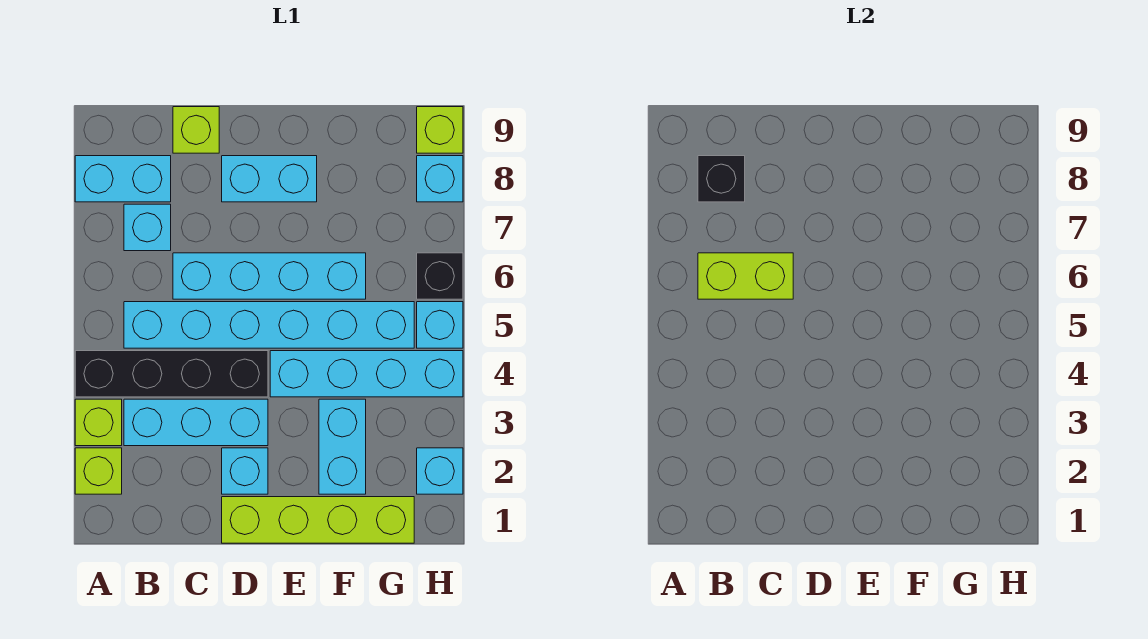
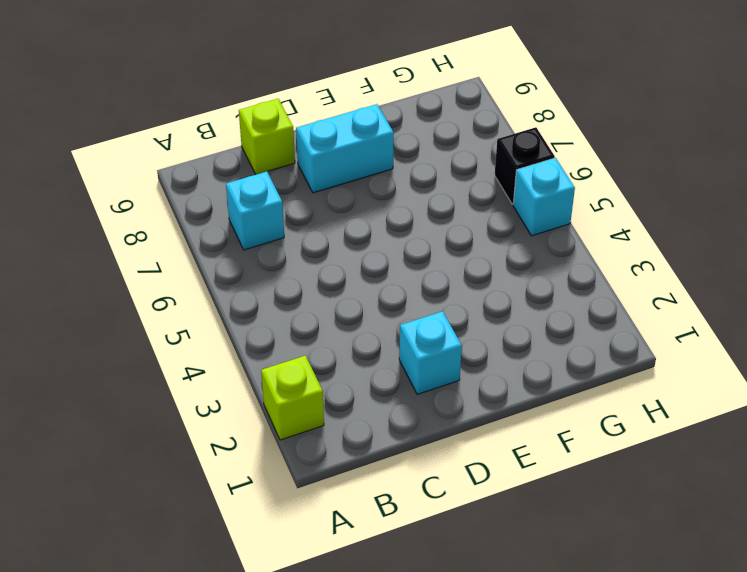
none -> lime brick A3 level 1
none -> black brick A4:D4 level 1
none -> cyan brick A8:B8 level 1

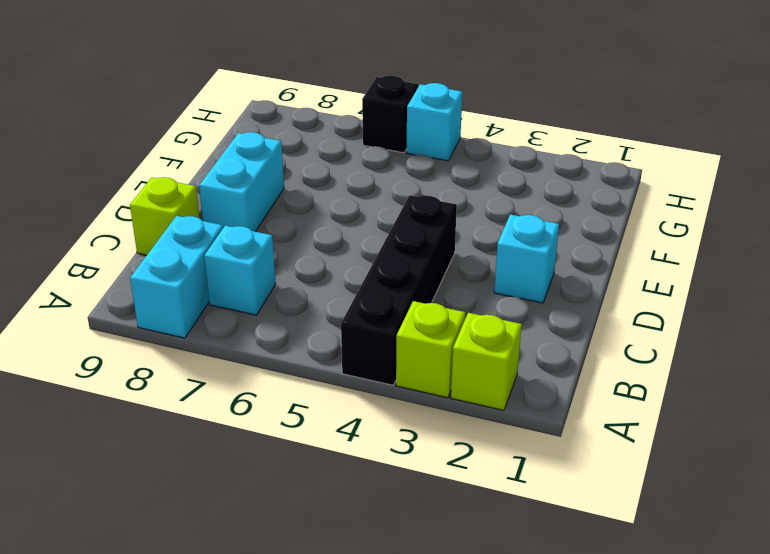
none -> cyan brick B3:D3 level 1
none -> cyan brick B5:G5 level 1
none -> cyan brick C6:F6 level 1

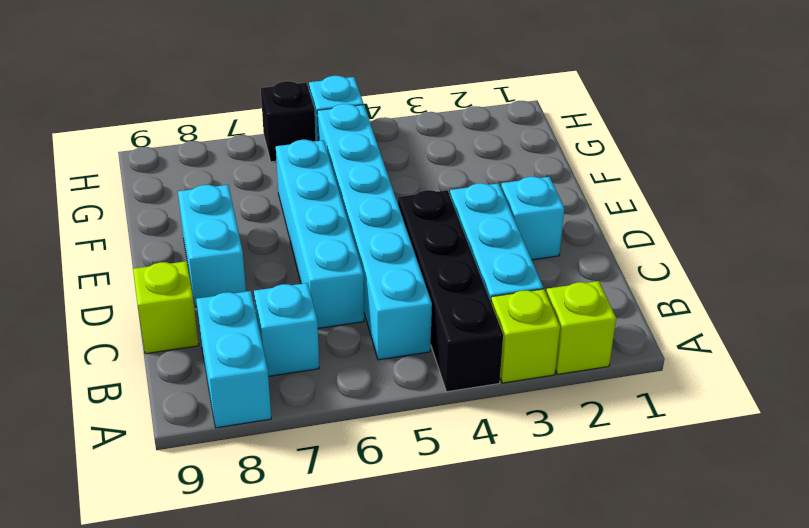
none -> lime brick D1:G1 level 1
none -> cyan brick E4:H4 level 1
none -> cyan brick F2:F3 level 1

